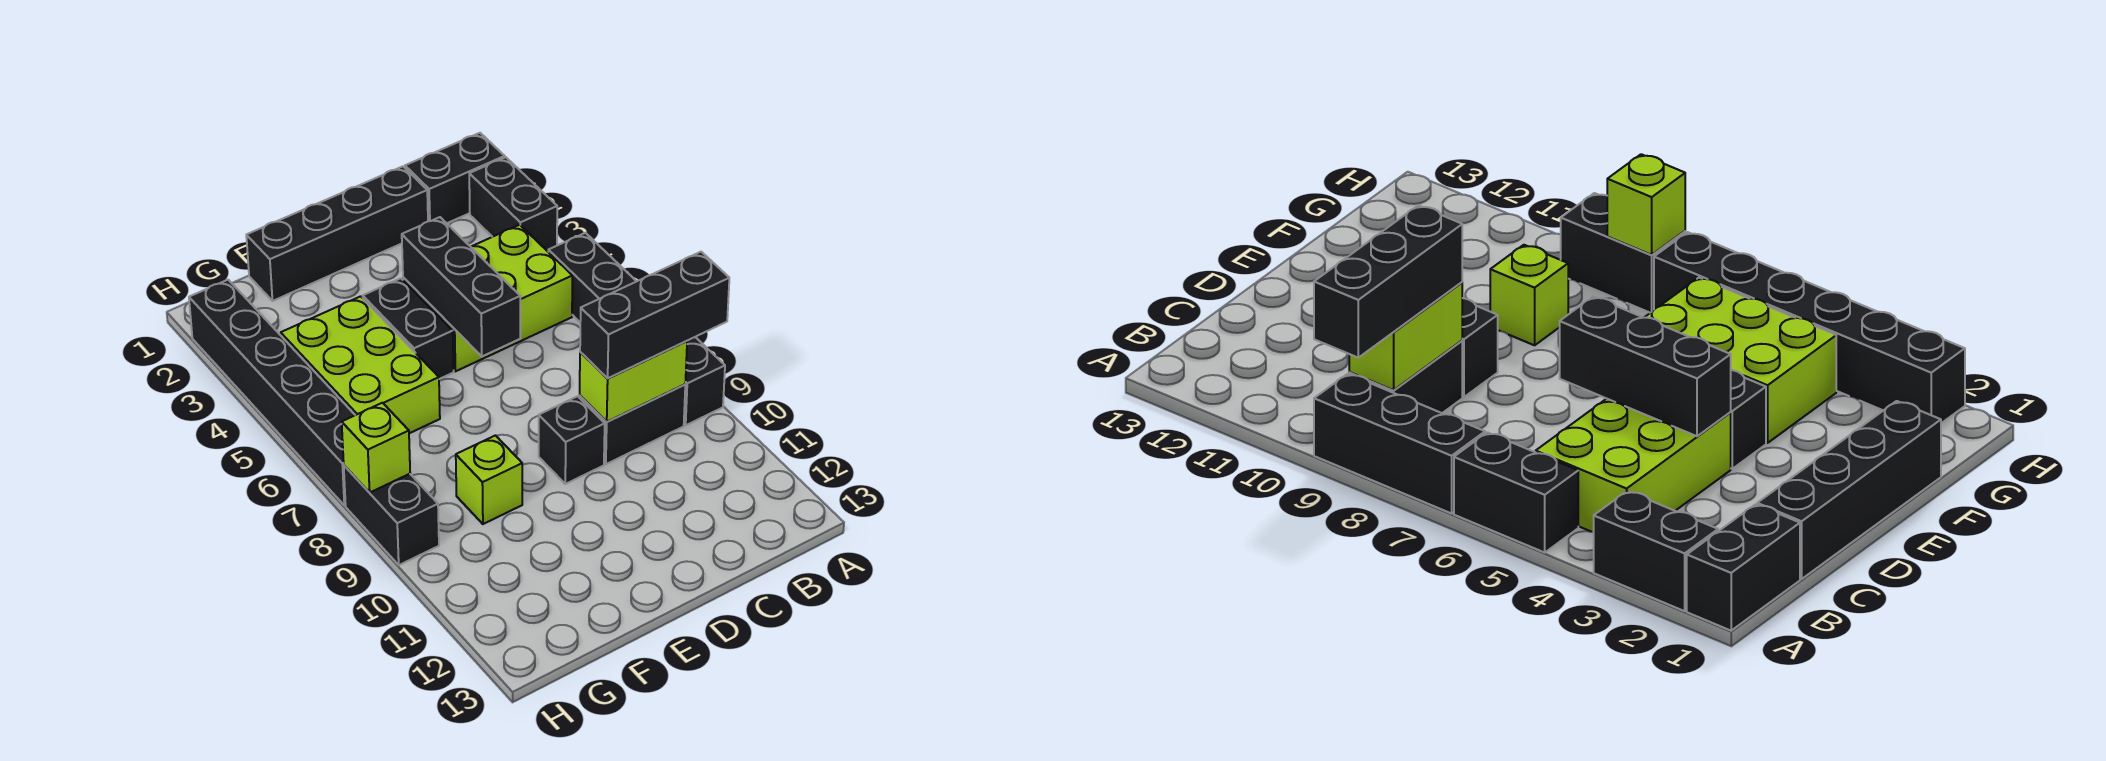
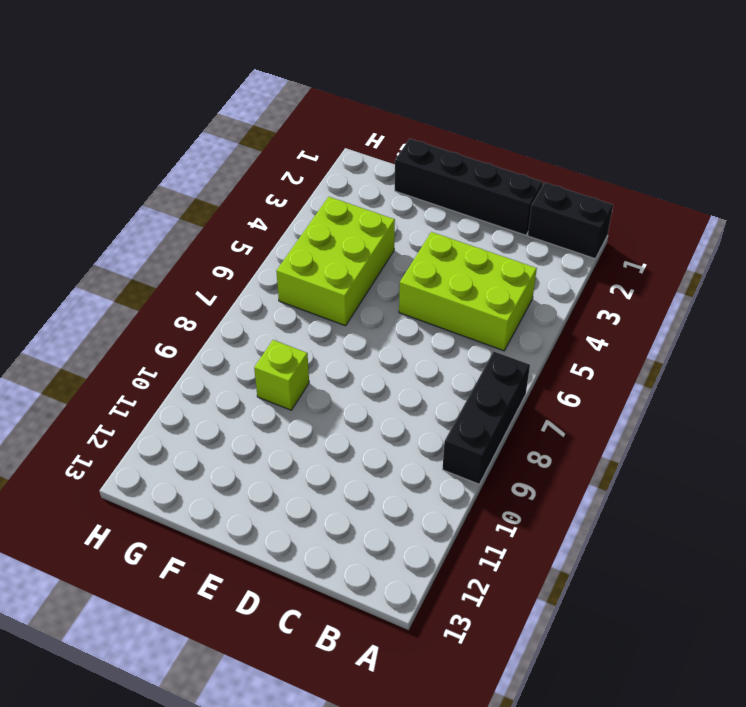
none -> black brick A2:A3 level 1
none -> black brick A5:A6 level 1
none -> black brick B9:C9 level 1

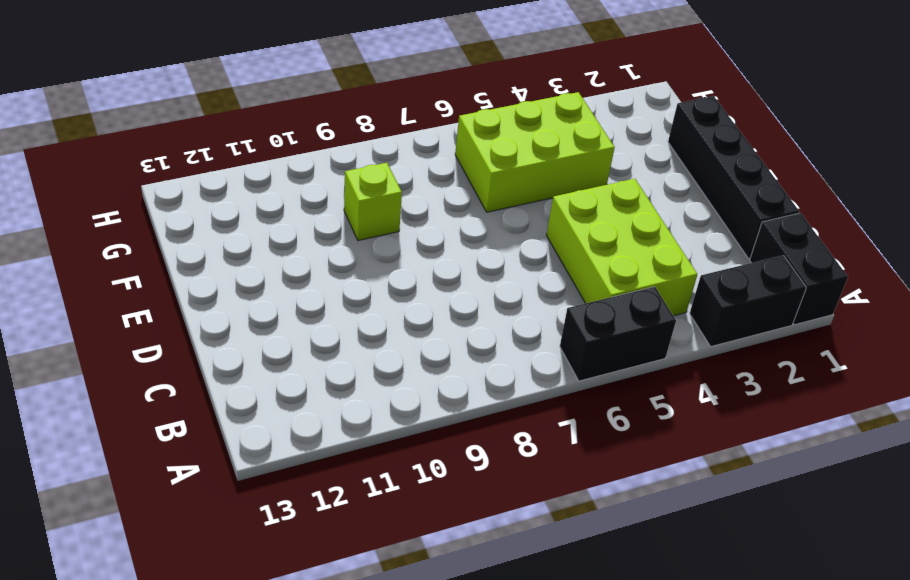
none -> black brick A7:A9 level 1
none -> black brick B9:C9 level 1
none -> black brick D9 level 1

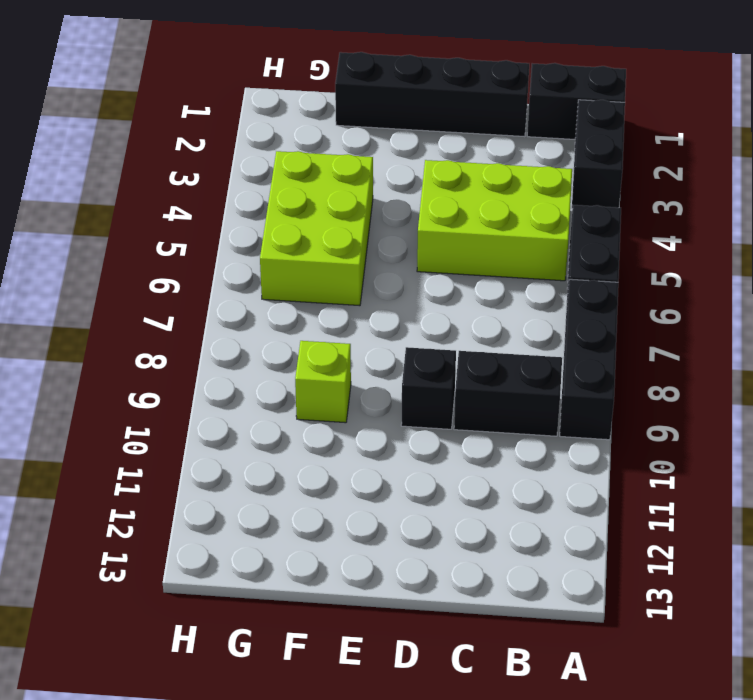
none -> black brick E4:E5 level 1
none -> black brick H2:H7 level 1
none -> black brick H8:H9 level 1

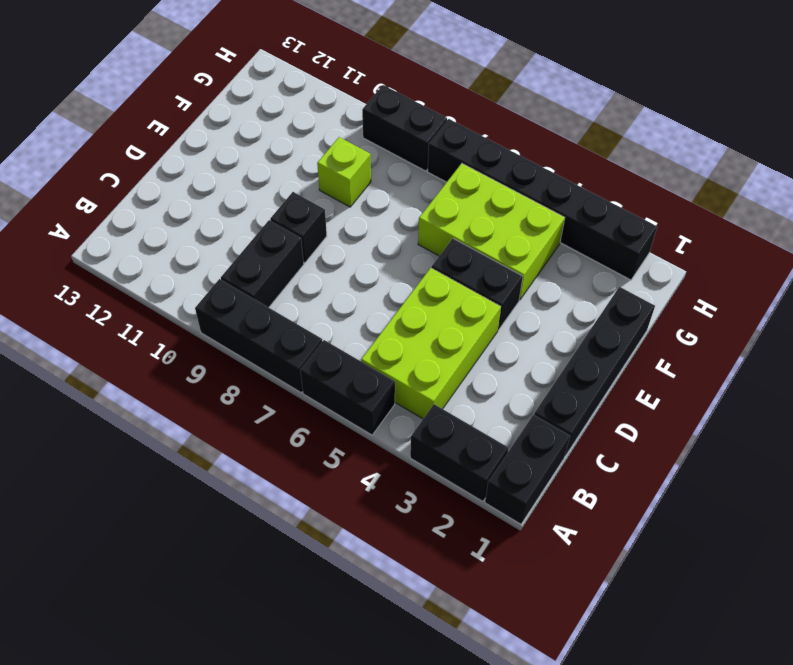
none -> lime brick B9:C9 level 2
none -> black brick D4:D6 level 2
none -> lime brick H8 level 2

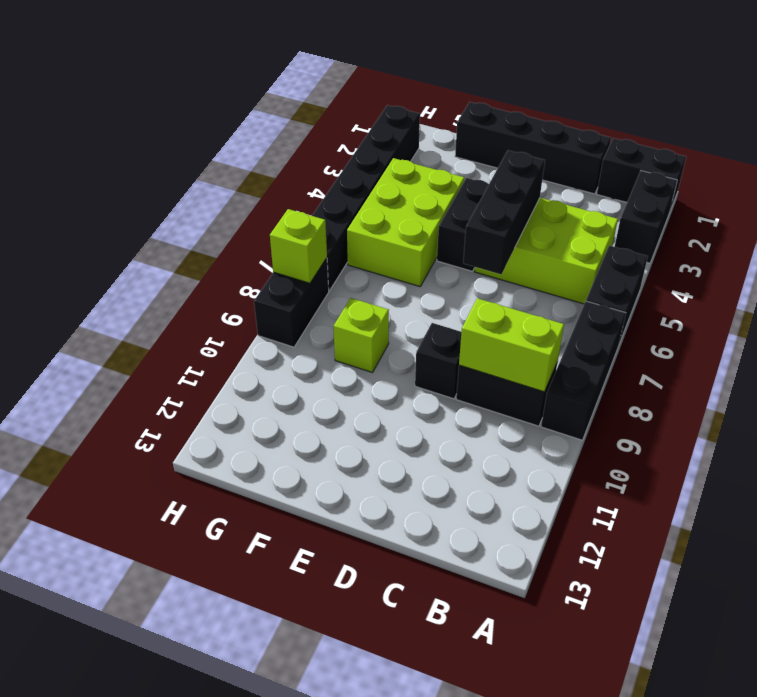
none -> black brick A9:C9 level 3

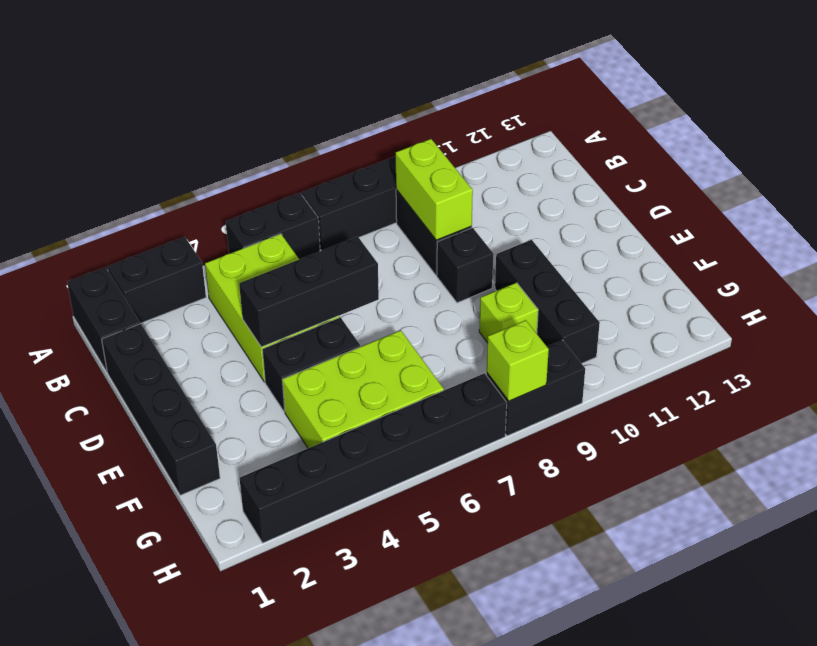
black brick E10:G10 level 1 -> black brick A9:C9 level 3

